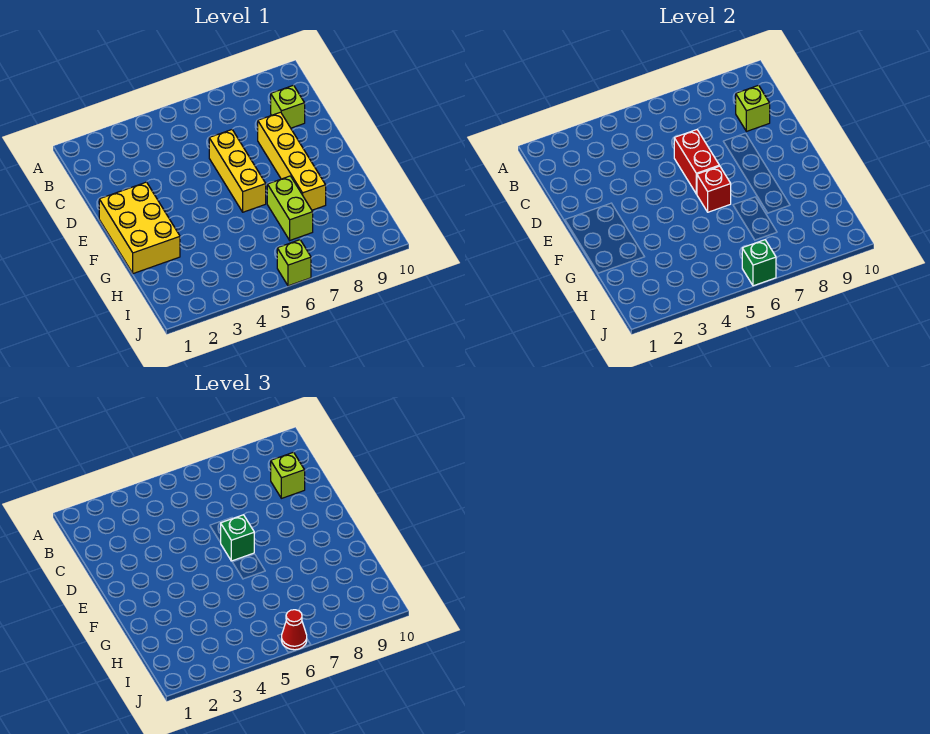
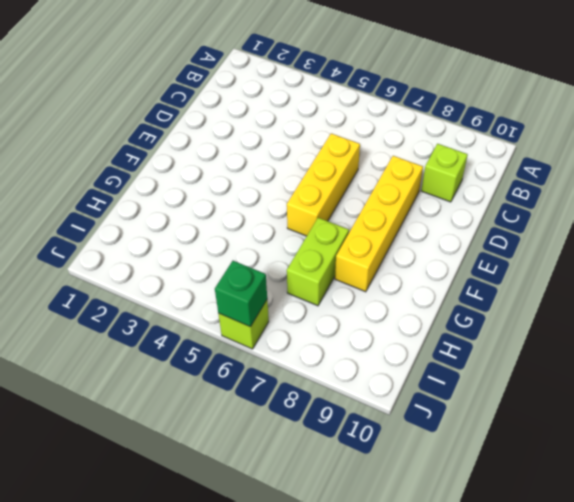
none -> yellow brick E1:G2 level 1
none -> lime brick C9 level 2
none -> red brick D6:E6 level 2

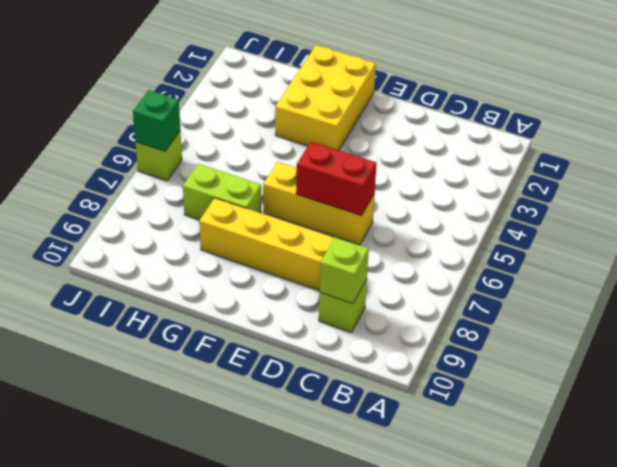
yellow brick F1:G3 level 1 -> yellow brick E1:G2 level 1
none -> red brick F6 level 2
none -> lime brick C9 level 3
none -> green brick E6 level 3

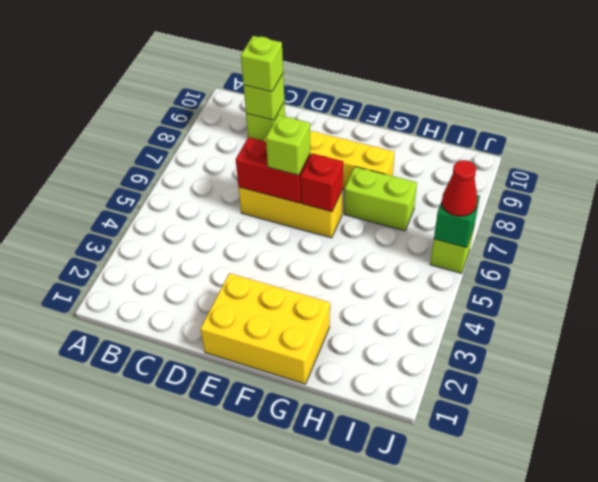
lime brick E6 level 3 -> green brick E6 level 3

